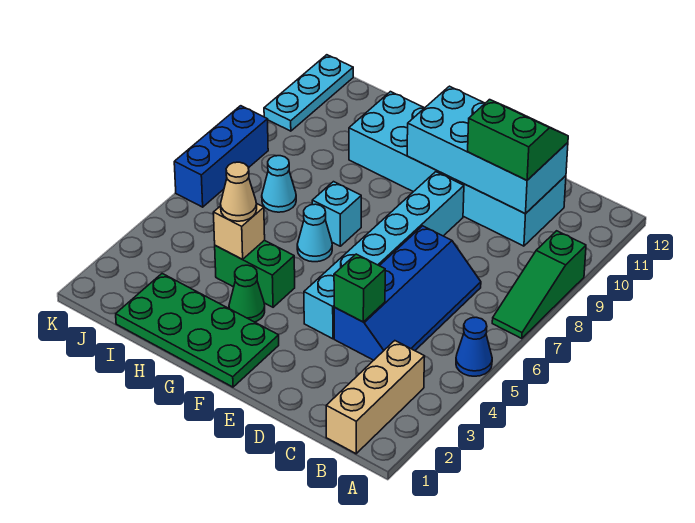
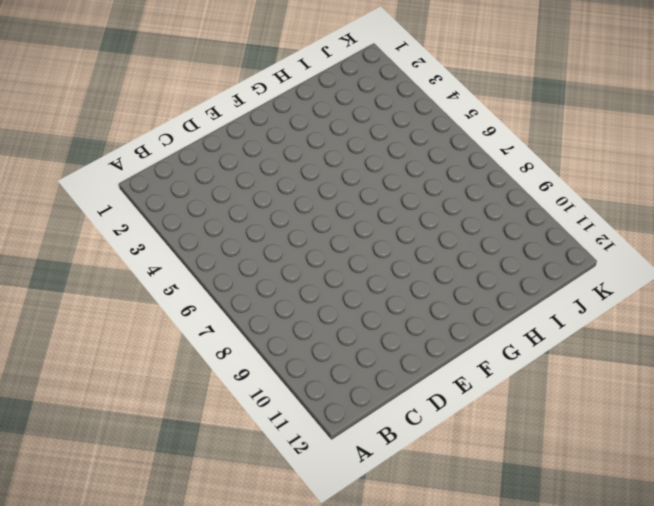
none -> blue cone A5 level 1
none -> green slope A7:A9 level 1 top 9
none -> tan brick B1:B3 level 1

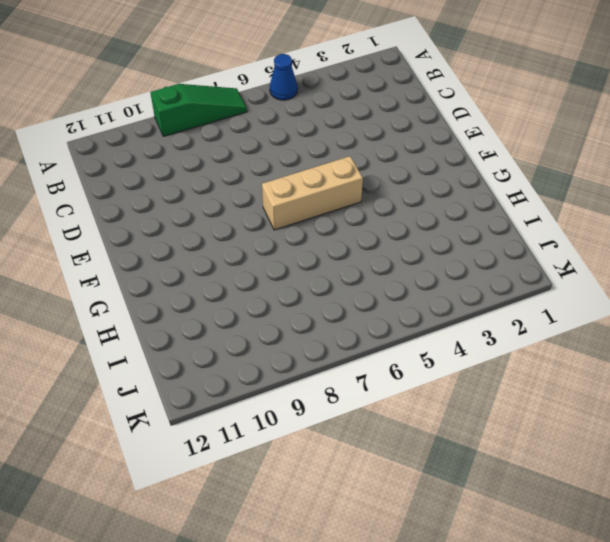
tan brick F5:F7 level 1 -> tan brick B1:B3 level 1
none -> blue slope C4:D7 level 1 top D
none -> cyan brick C10:H11 level 1
none -> cyan brick E4:E9 level 1

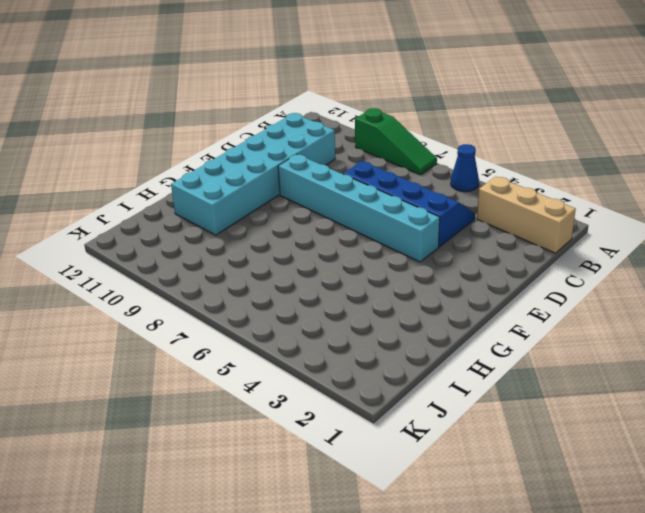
none -> green plate F1:I2 level 1
none -> green cone G3 level 1
none -> green brick G4:H4 level 1

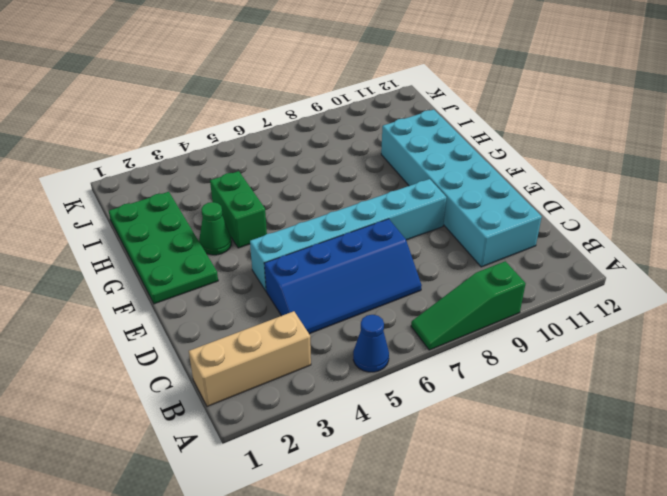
none -> cyan cone G6 level 1
none -> cyan brick G7 level 1
none -> cyan cone I7 level 1

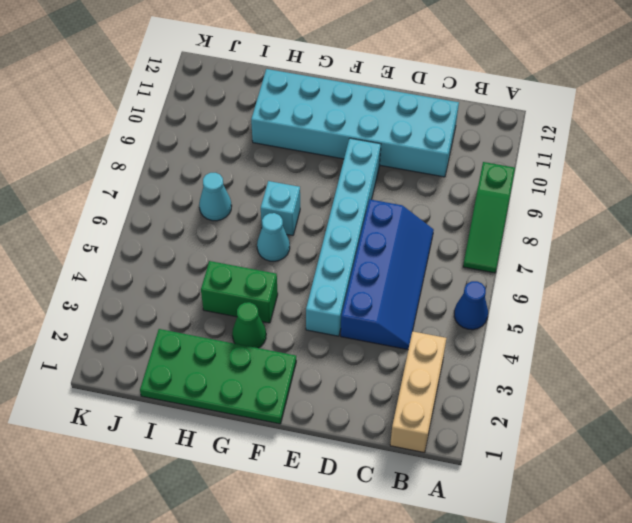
none -> blue brick K6:K8 level 1
none -> cyan plate K10:K12 level 1
none -> cyan brick C10:F11 level 2

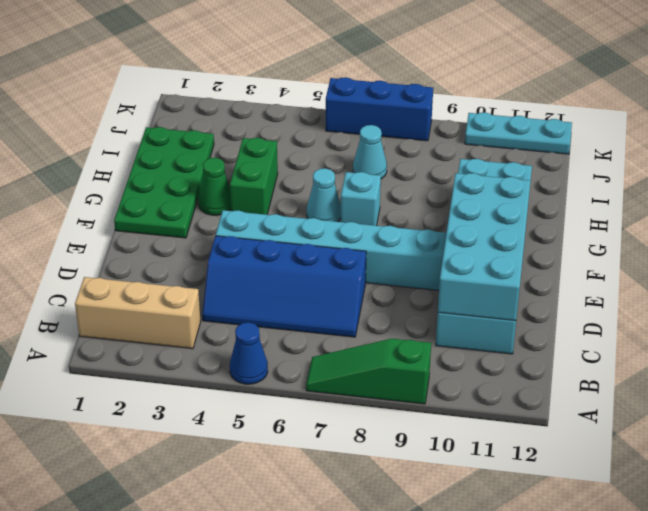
none -> green brick D4 level 2
none -> tan brick H4 level 2
none -> green slope C10:D11 level 3 top 10

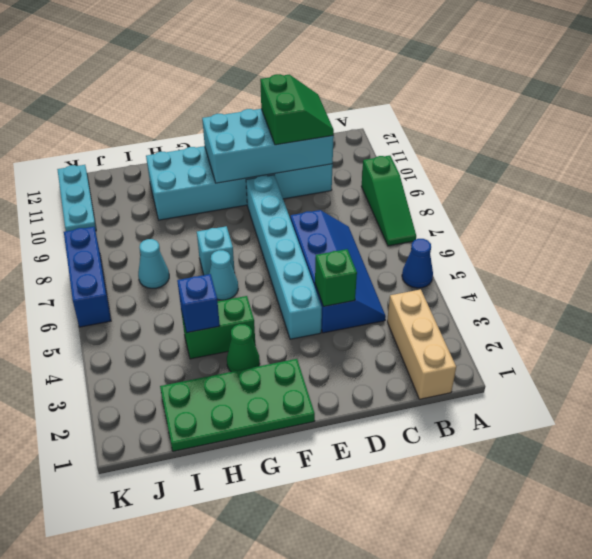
green slope C10:D11 level 3 top D -> green slope C10:D11 level 3 top 10
blue brick H4 level 2 -> tan brick H4 level 2
none -> tan cone H4 level 3

